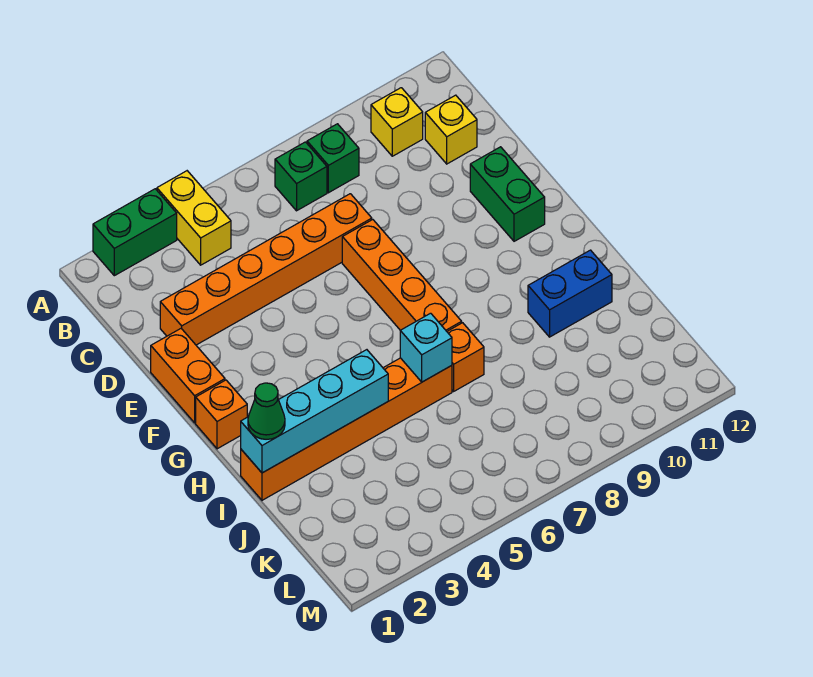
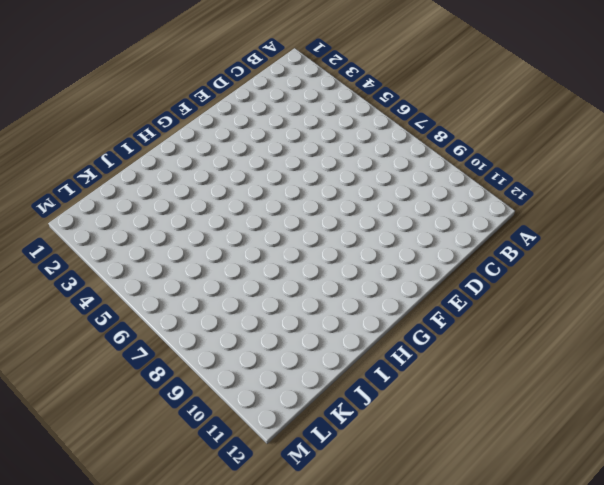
none -> green brick A2:A3 level 1
none -> yellow brick A4:B4 level 1
none -> green brick B7 level 1

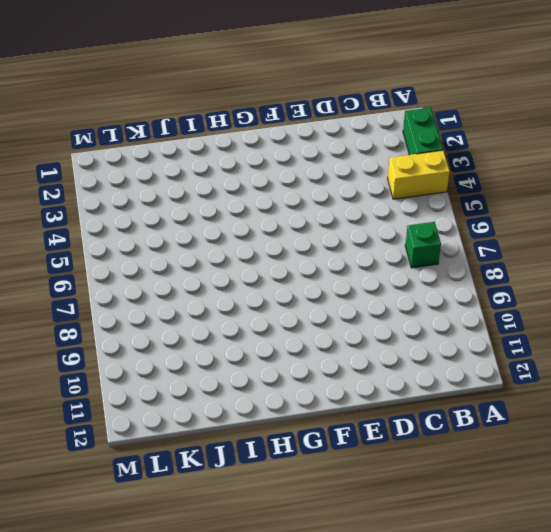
none -> green brick B8 level 1
none -> yellow brick B10 level 1
none -> yellow brick C11 level 1

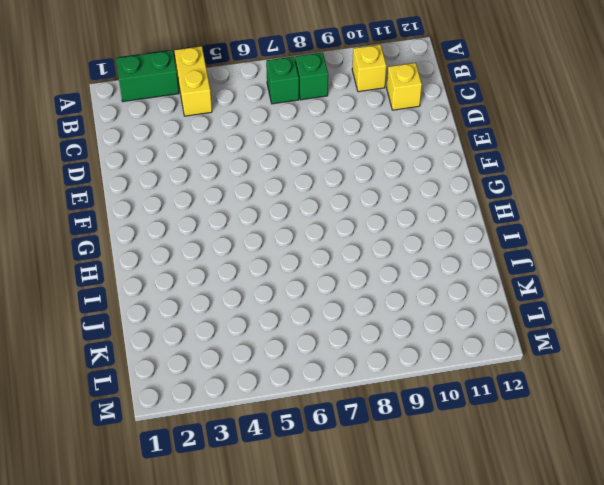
none -> orange brick D2:D7 level 1
none -> orange brick E1:F1 level 1
none -> orange brick E7:H7 level 1

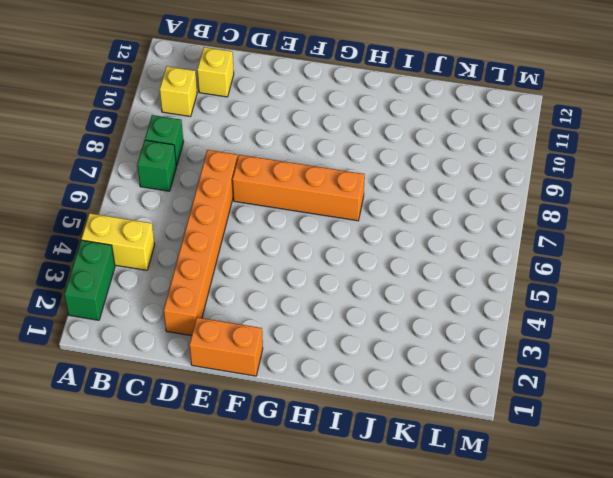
none -> green brick E11:F11 level 1
none -> orange brick G1 level 1
none -> orange brick I1:I6 level 1

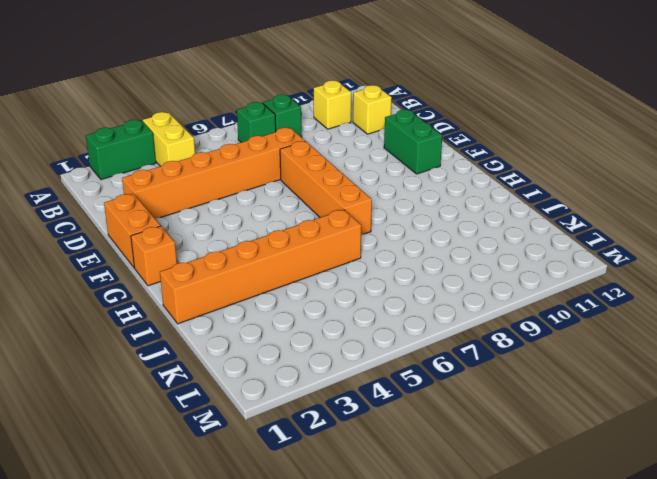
none -> orange brick I7 level 1
none -> blue brick I10:I11 level 1
none -> cyan brick I1:I4 level 2

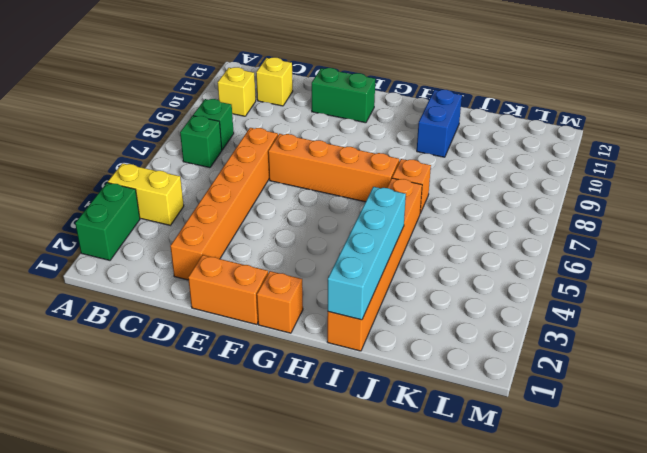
none -> cyan brick I6 level 2
none -> green cone I1 level 3

